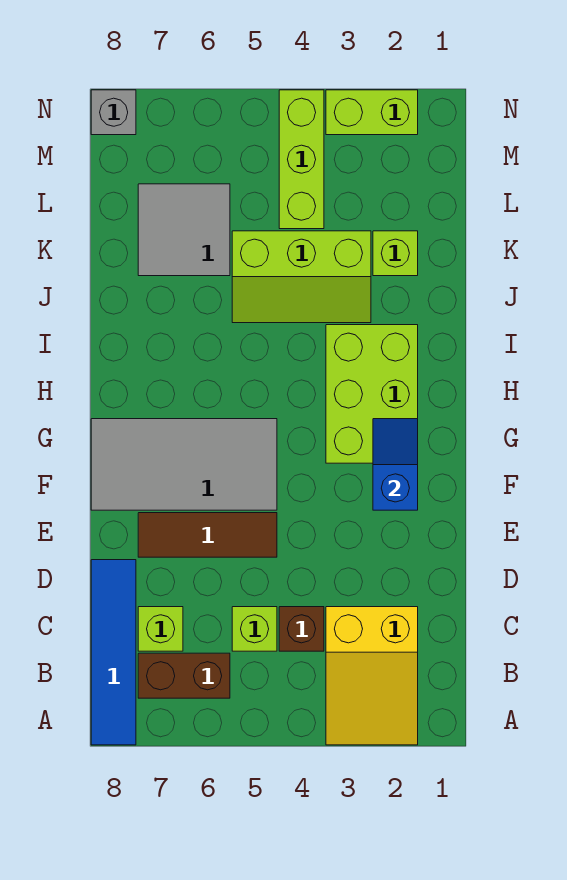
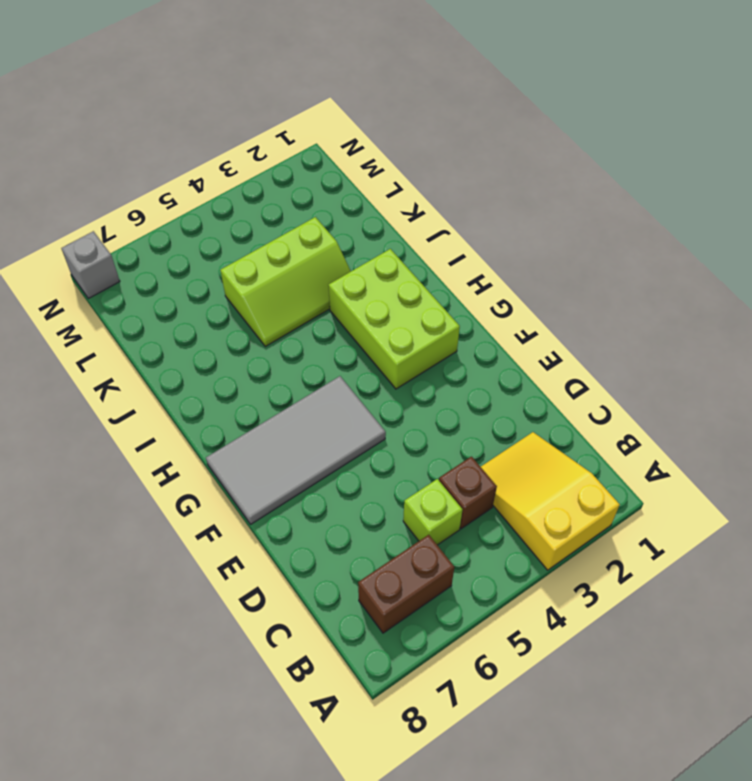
yellow slope A2:C3 level 1 top A -> yellow slope A2:C3 level 1 top C
none -> blue tile A8:D8 level 1
none -> lime brick C7 level 1
none -> brown tile E5:E7 level 1

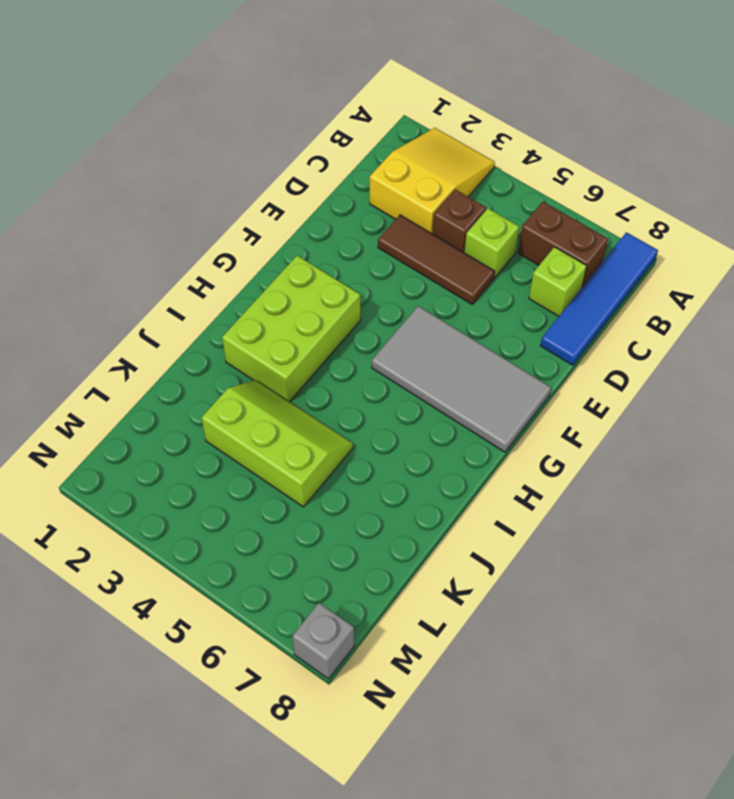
brown tile D3:D5 level 1 -> brown tile E5:E7 level 1
none -> lime brick K2 level 1
none -> grey tile K6:L7 level 1
none -> lime brick L4:N4 level 1

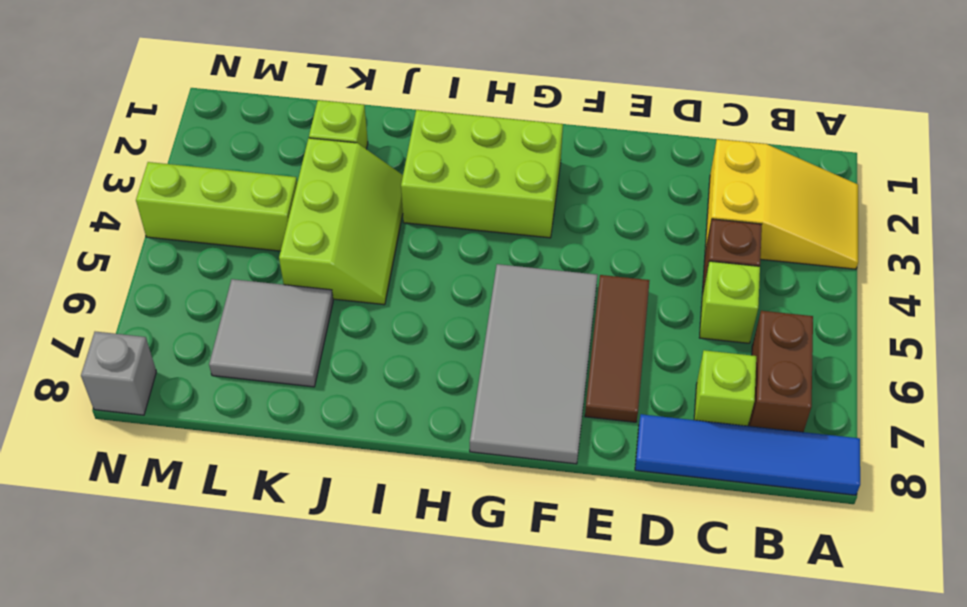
none -> lime brick N2:N3 level 1
none -> blue slope F2:G2 level 2 top F

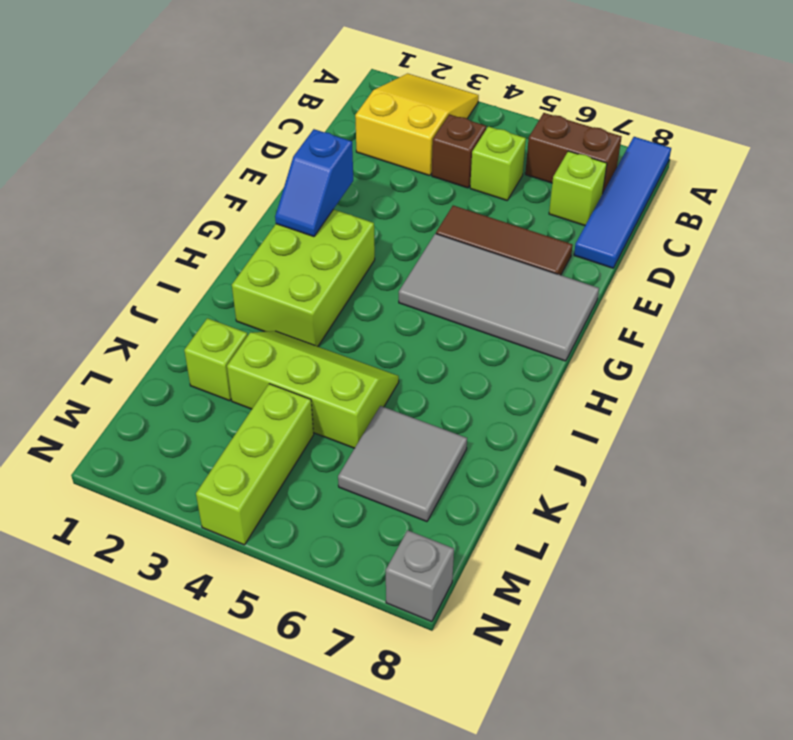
none -> lime brick N2:N3 level 1

